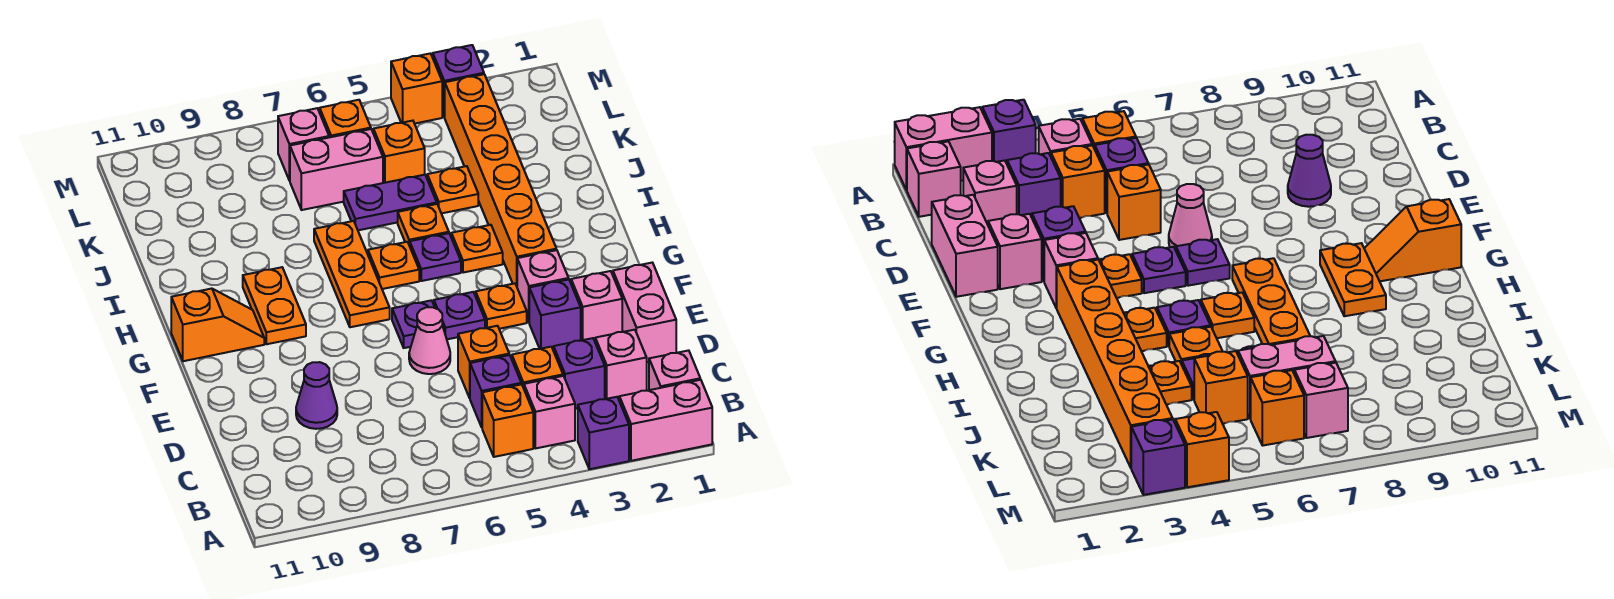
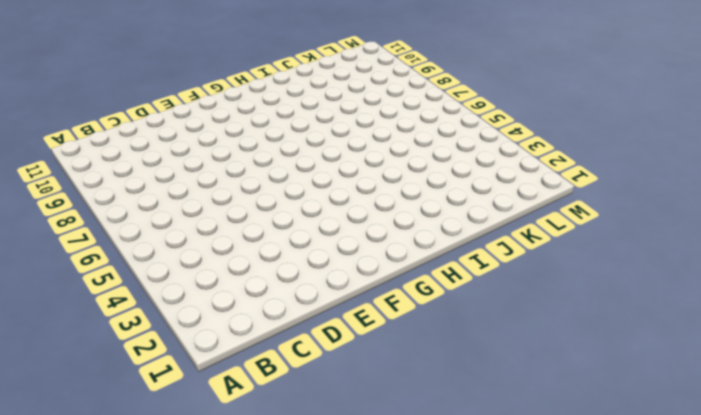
none -> pink brick A1:A2 level 1
none -> purple brick A3 level 1
none -> pink brick B1 level 1
none -> pink brick B4 level 1

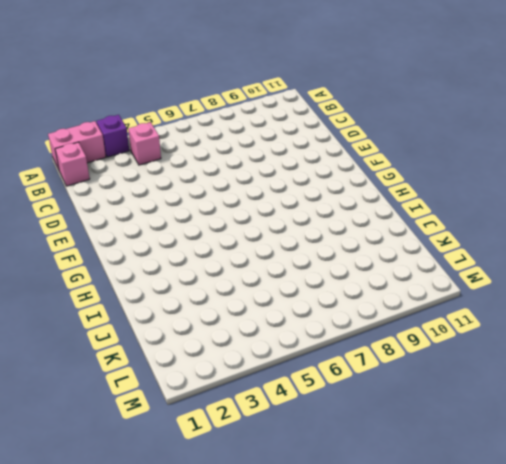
none -> orange brick B5 level 1
none -> pink brick C2 level 1
none -> purple brick C3 level 1
none -> orange brick C4 level 1

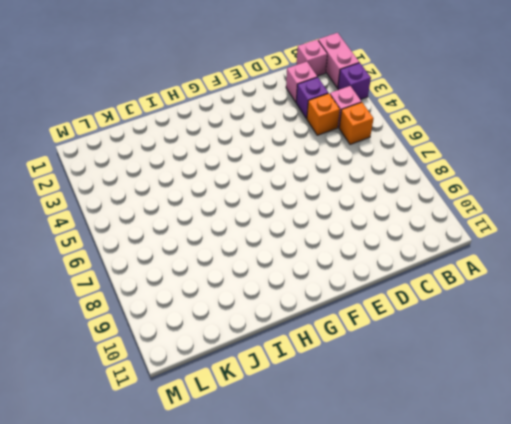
none -> purple brick C5 level 1
none -> pink brick D1:E1 level 1
none -> orange brick D5 level 1
none -> purple cone D9 level 1

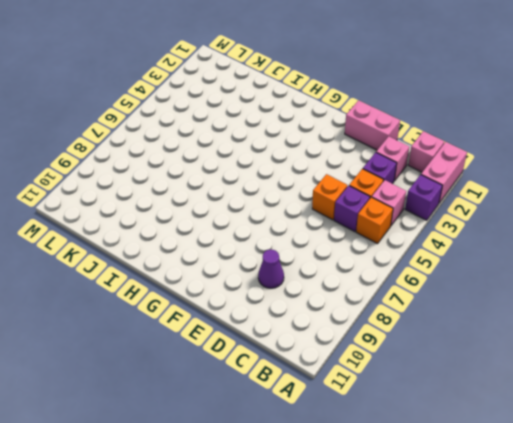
none -> pink brick E2 level 1
none -> purple brick E3 level 1
none -> pink cone E6 level 1
none -> pink brick F3 level 1

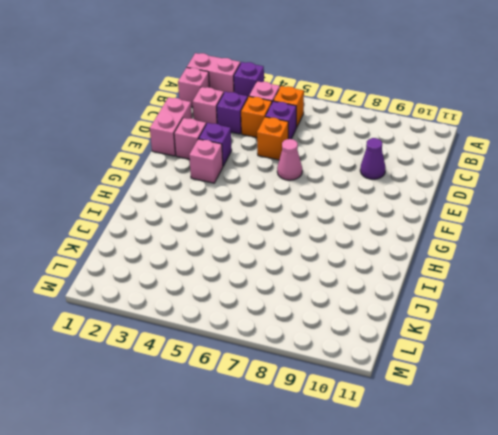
none -> orange plate F4 level 1
none -> purple plate F5 level 1
none -> purple plate F6 level 1
none -> orange brick G3:L3 level 1

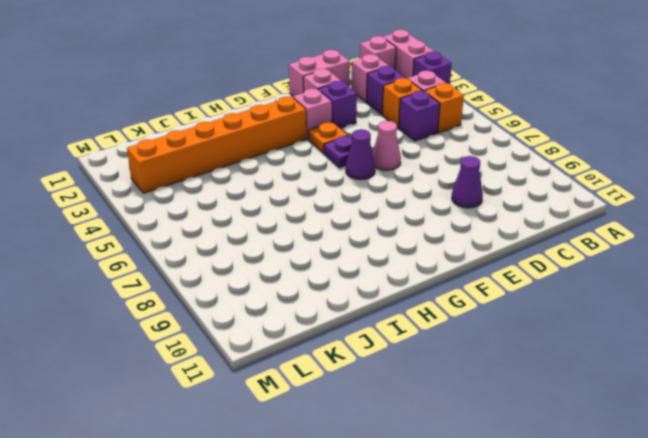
purple cone F6 level 1 -> purple plate F6 level 1
none -> orange brick D5 level 1
none -> orange plate G7:I7 level 1
none -> orange plate G9:H9 level 1
none -> orange slope G10:G11 level 1 top 11

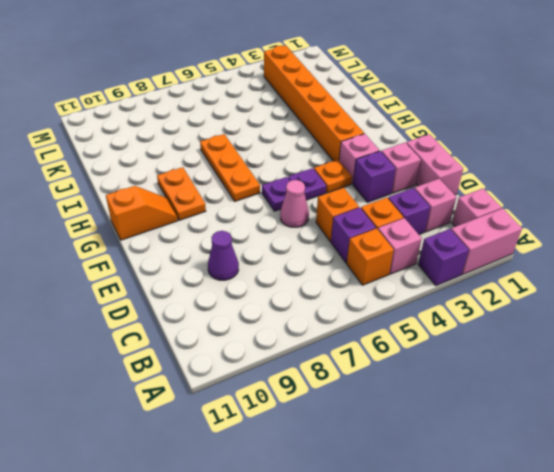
none -> orange plate H4 level 1
none -> purple plate H5 level 1
none -> orange plate H6 level 1
none -> orange plate I5 level 1

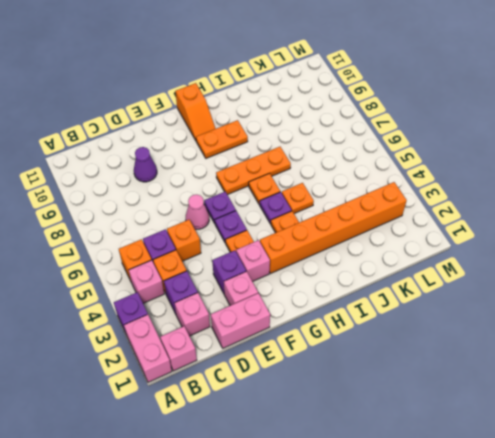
none -> orange plate J4 level 1
none -> purple plate J5:J6 level 1
none -> orange brick K5 level 1
none -> pink brick K6:K7 level 1

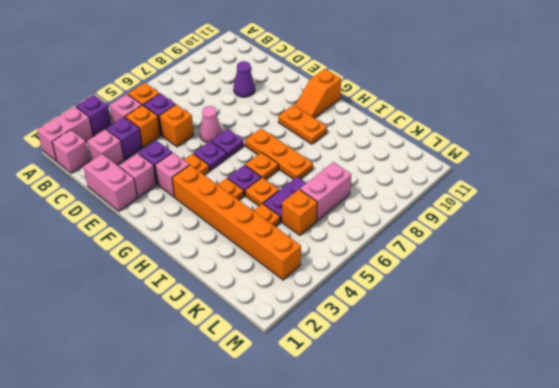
none -> orange brick L6 level 1
none -> pink brick L7 level 1
none -> purple brick M3 level 1
none -> orange brick M4 level 1

